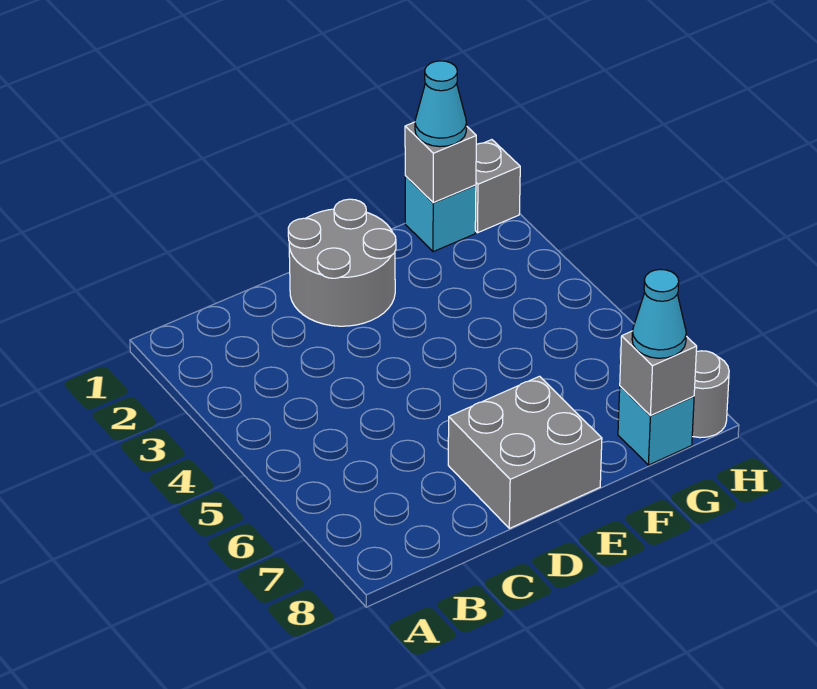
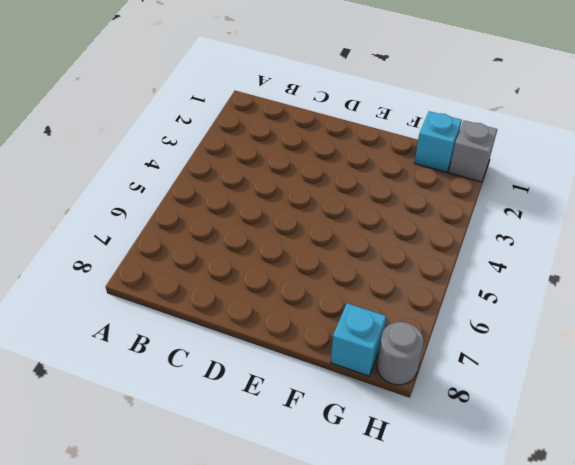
none -> grey round brick D1:E2 level 1
none -> grey brick D7:E8 level 1

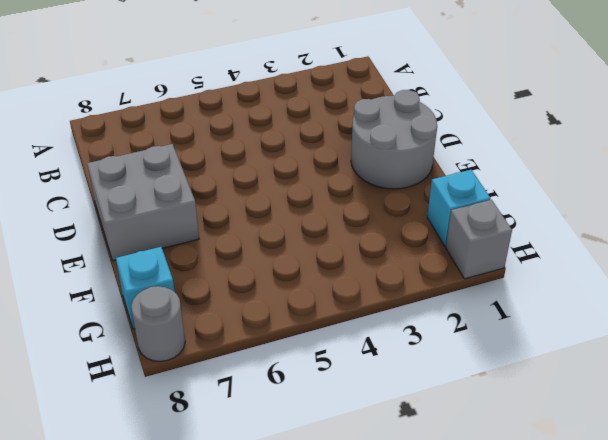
none -> grey brick G1 level 2
none -> grey brick G8 level 2

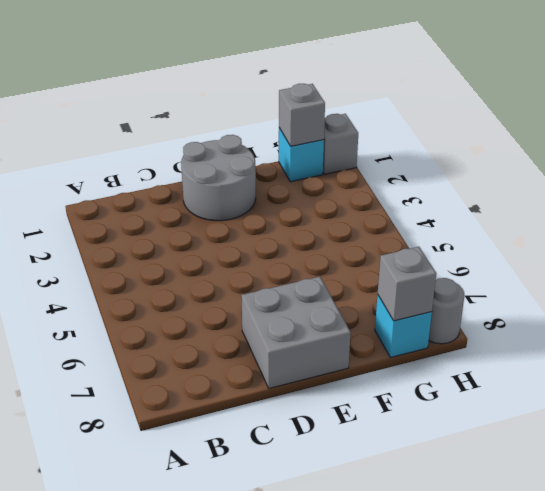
none -> cyan cone G1 level 3
none -> cyan cone G8 level 3

